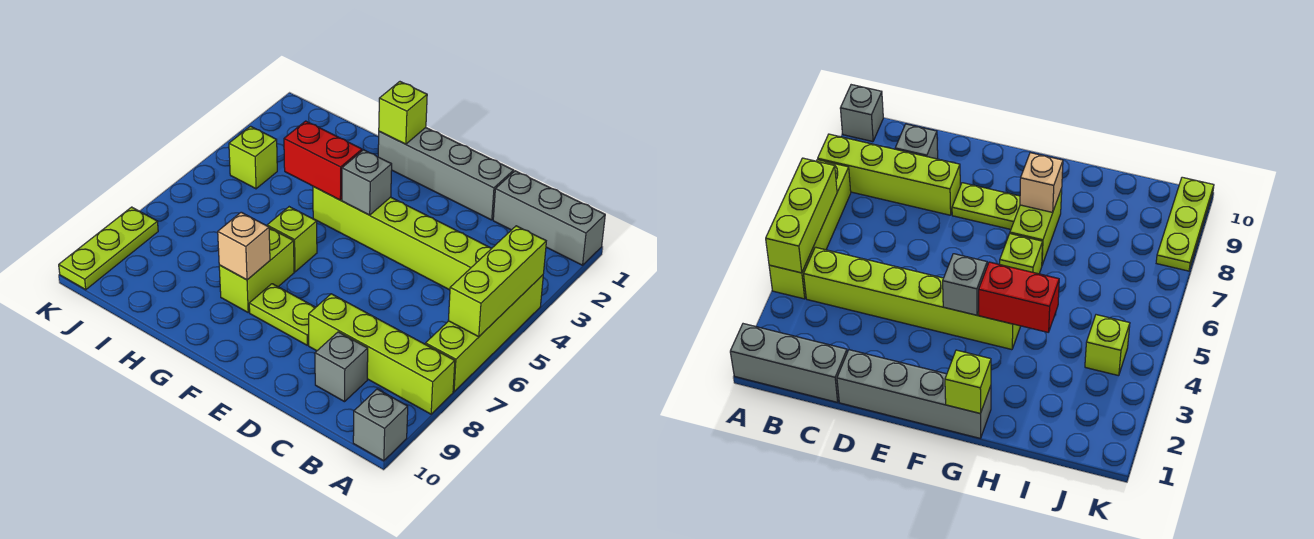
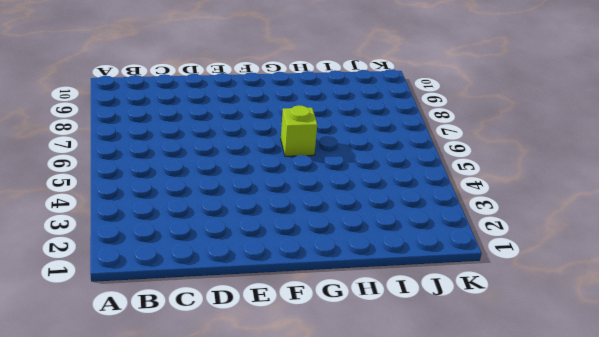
none -> grey brick A1:C1 level 1
none -> lime brick A4:A7 level 1
none -> lime brick A8:D8 level 1

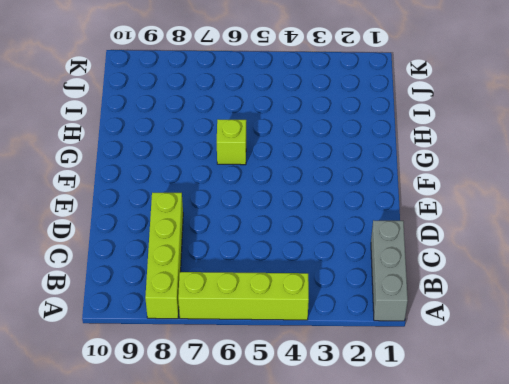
none -> grey brick A10 level 1
none -> lime brick B4:G4 level 1
none -> grey brick C9 level 1

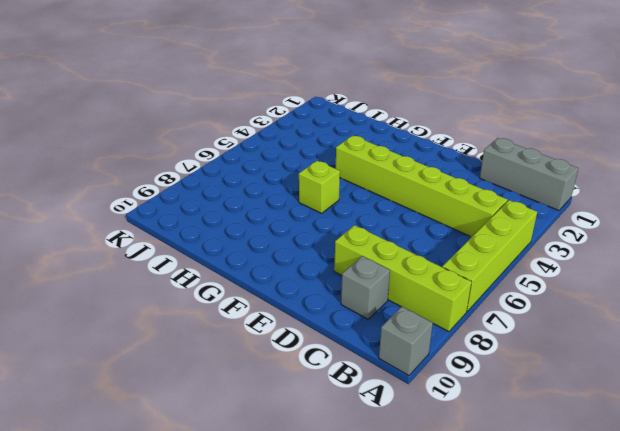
none -> grey brick D1:G1 level 1
none -> lime plate E8:F8 level 1
none -> lime brick G7:G8 level 1

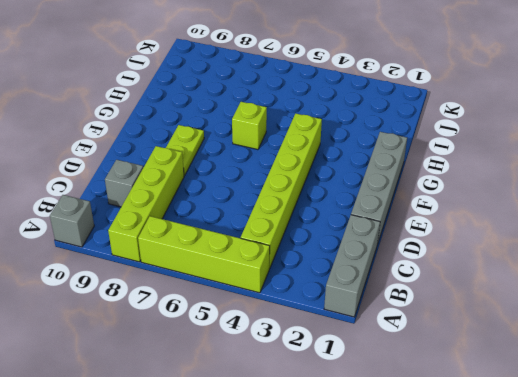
none -> lime brick G7:G8 level 1
none -> lime brick J4 level 1
none -> lime plate K8:K10 level 1

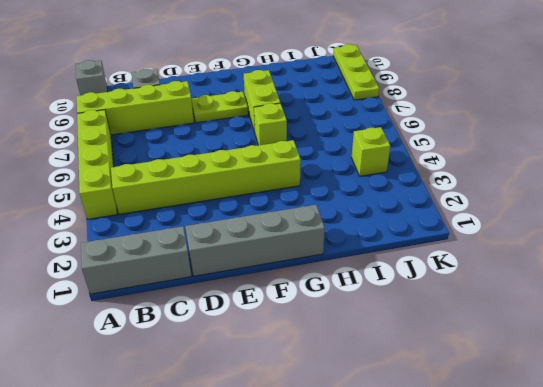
none -> lime brick A4:A6 level 2
none -> grey brick F4 level 2
none -> lime brick G1 level 2

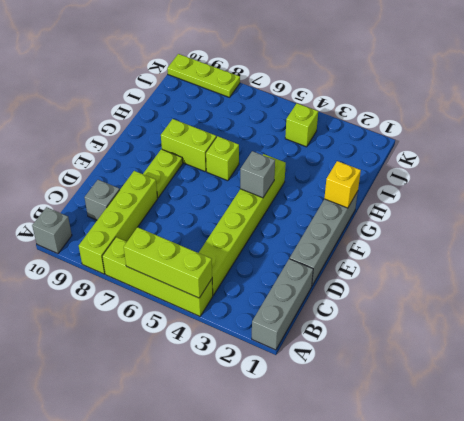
yellow brick G1 level 2 -> lime brick G1 level 2
none -> red brick G4:H4 level 2
none -> tan brick G8 level 2

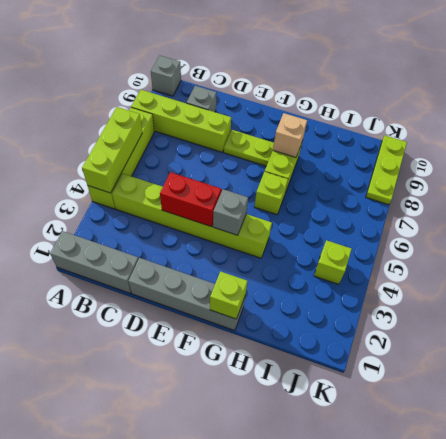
red brick D4:E4 level 2 -> red brick G4:H4 level 2

